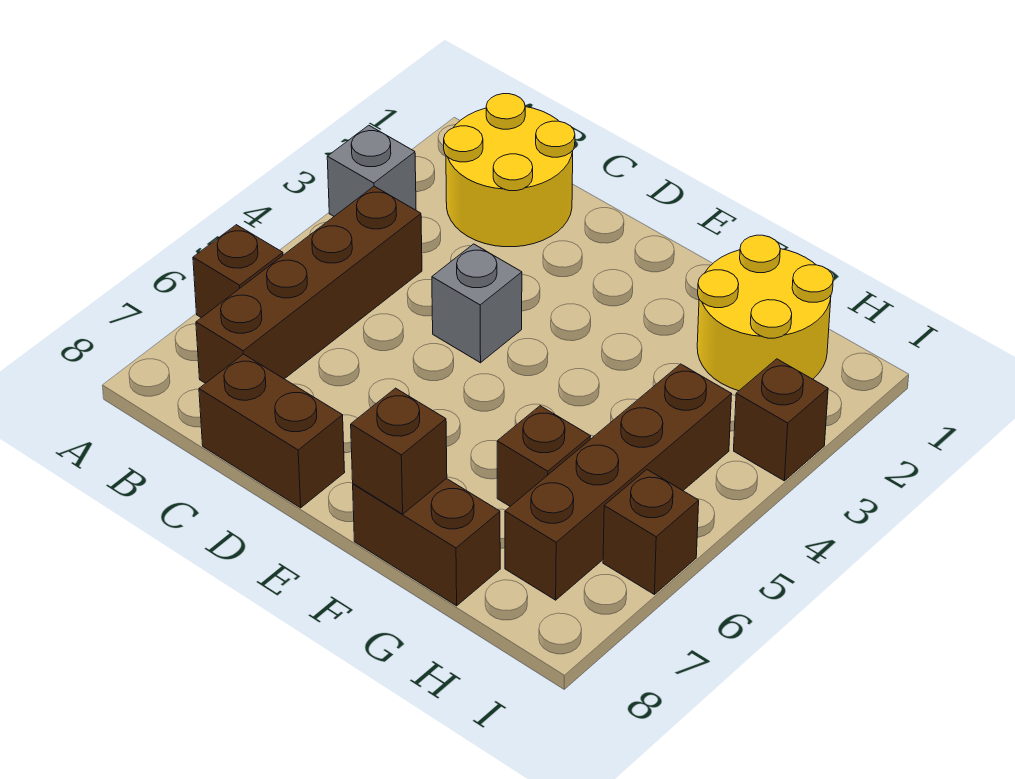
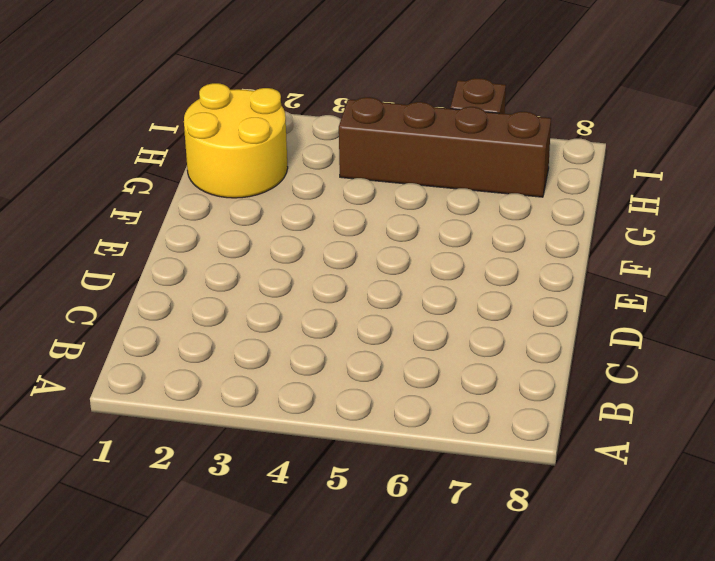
none -> grey brick A3 level 1
none -> brown brick A6 level 1
none -> yellow round brick B1:C2 level 1

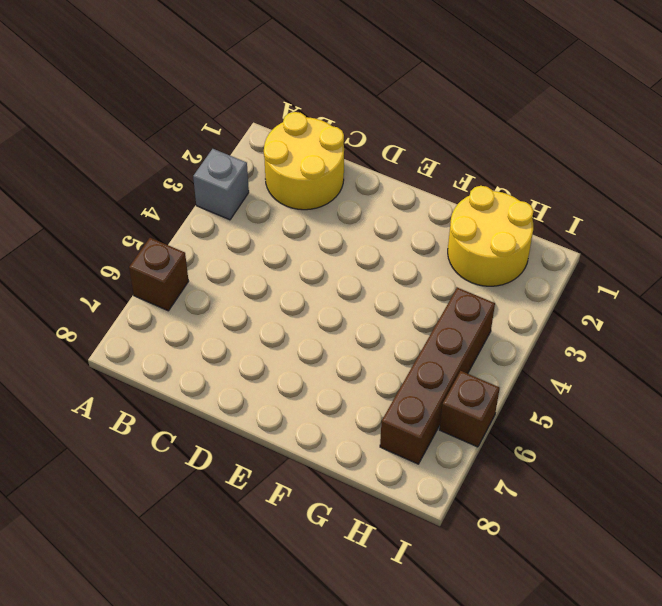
none -> brown brick B4:B7 level 1
none -> brown brick C8:D8 level 1
none -> grey brick D4 level 1

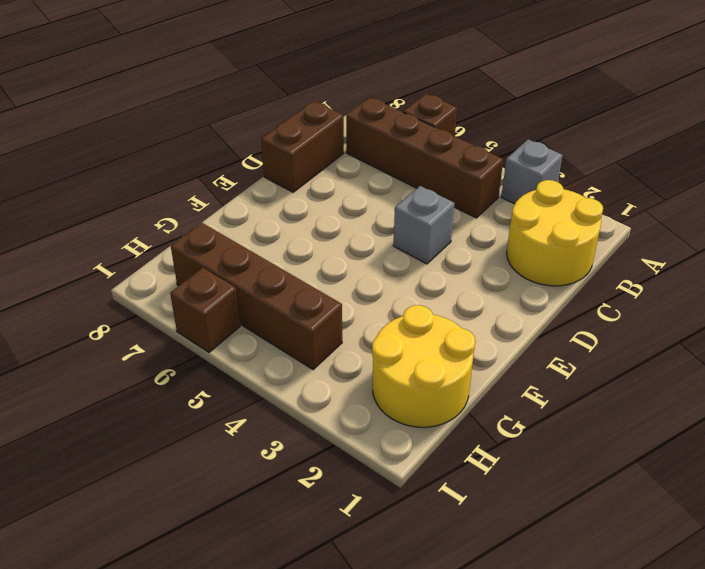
none -> brown brick F8:G8 level 1
none -> brown brick G6 level 1
none -> brown brick I3 level 1

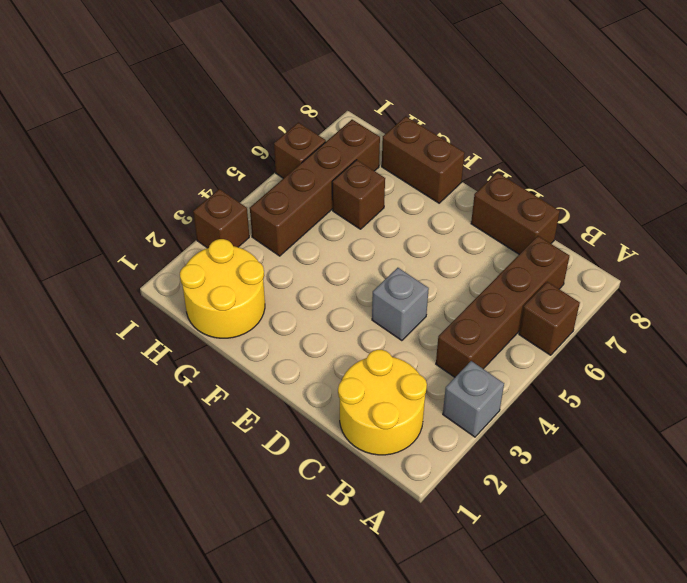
none -> brown brick F8 level 2

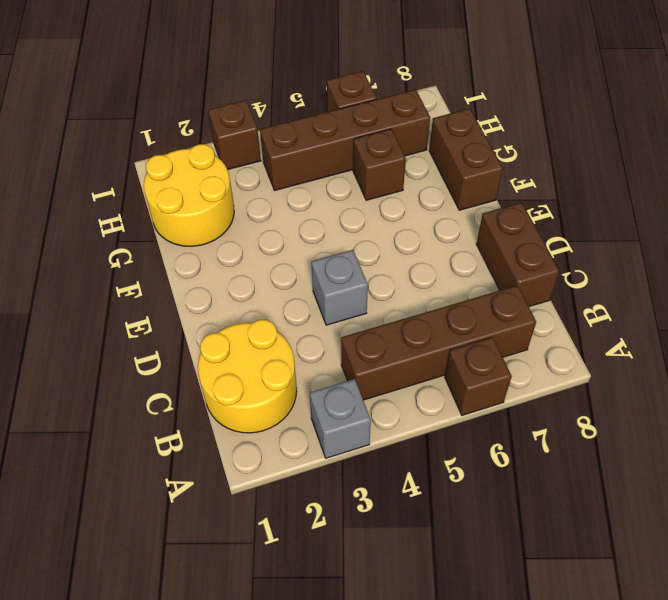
none -> brown brick F8 level 2

